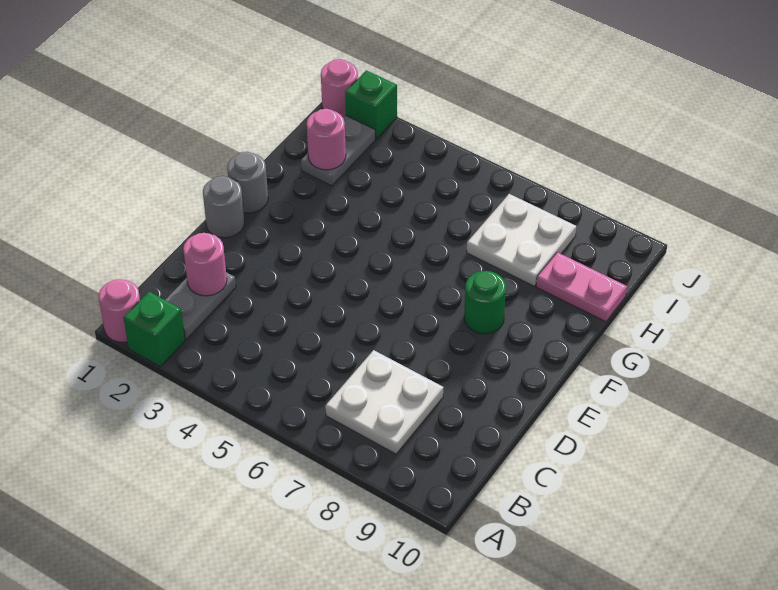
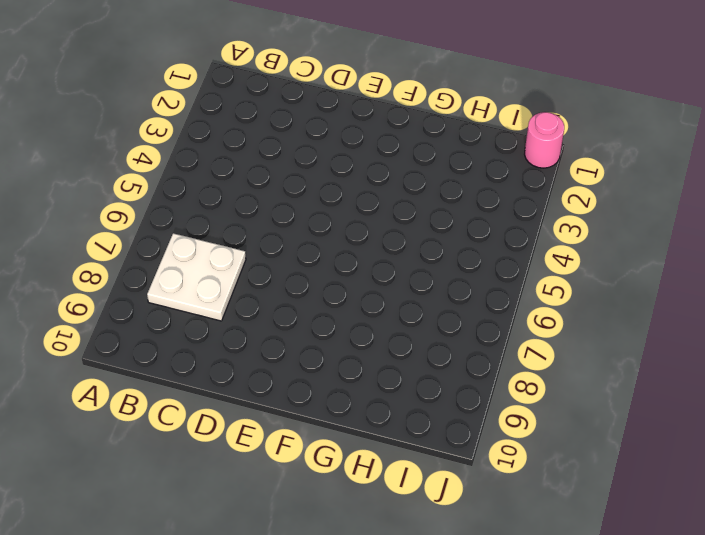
none -> pink round brick A1 level 1
none -> green brick A2 level 1
none -> grey plate B2:C2 level 1

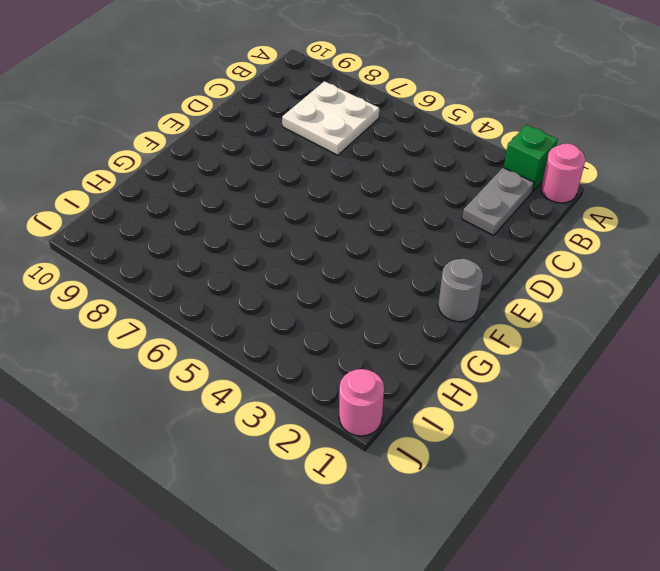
none -> grey round brick E1 level 1
none -> green round brick F8 level 1
none -> grey plate H2:I2 level 1

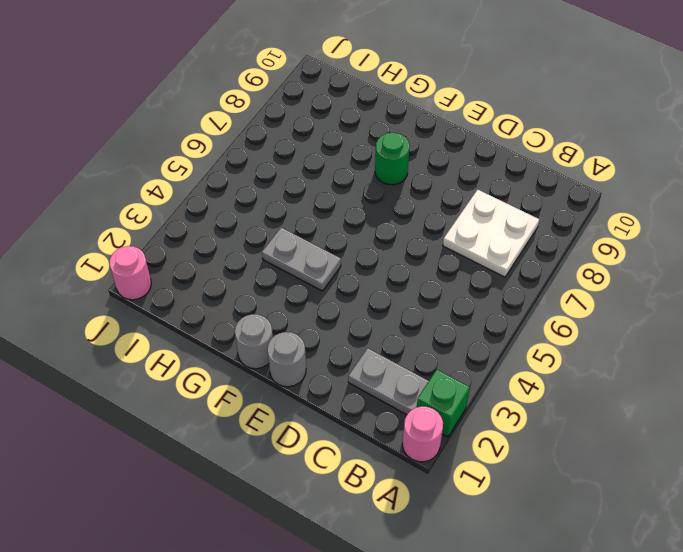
grey plate F4:G4 level 1 -> grey plate H2:I2 level 1
none -> white plate H7:I8 level 1
none -> pink plate H9:H10 level 1
none -> green brick J2 level 1

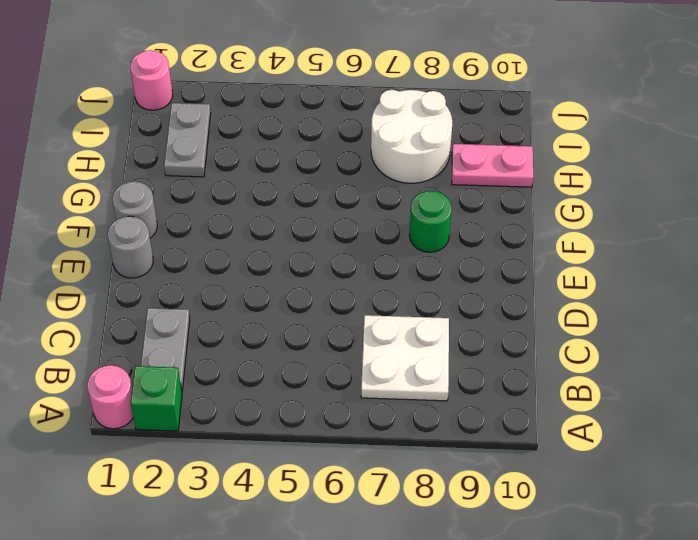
white round brick H7:I8 level 1 -> white plate H7:I8 level 1
none -> green brick J2 level 1
none -> pink round brick C2 level 2
none -> pink round brick H2 level 2

